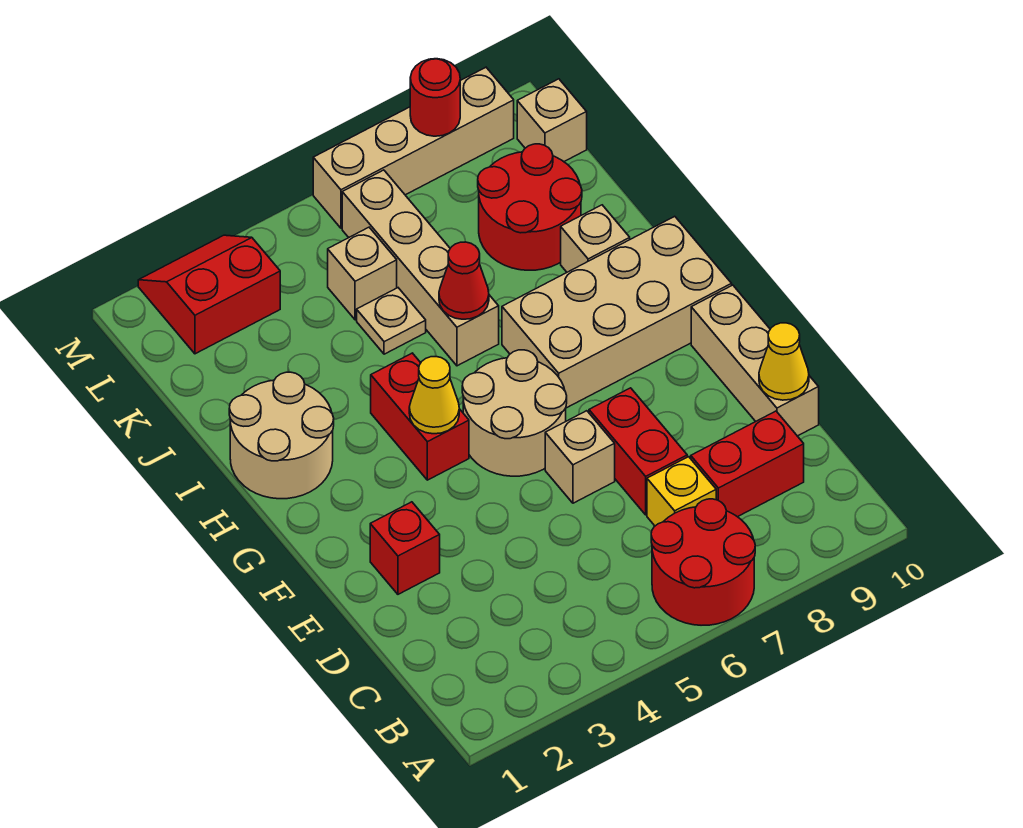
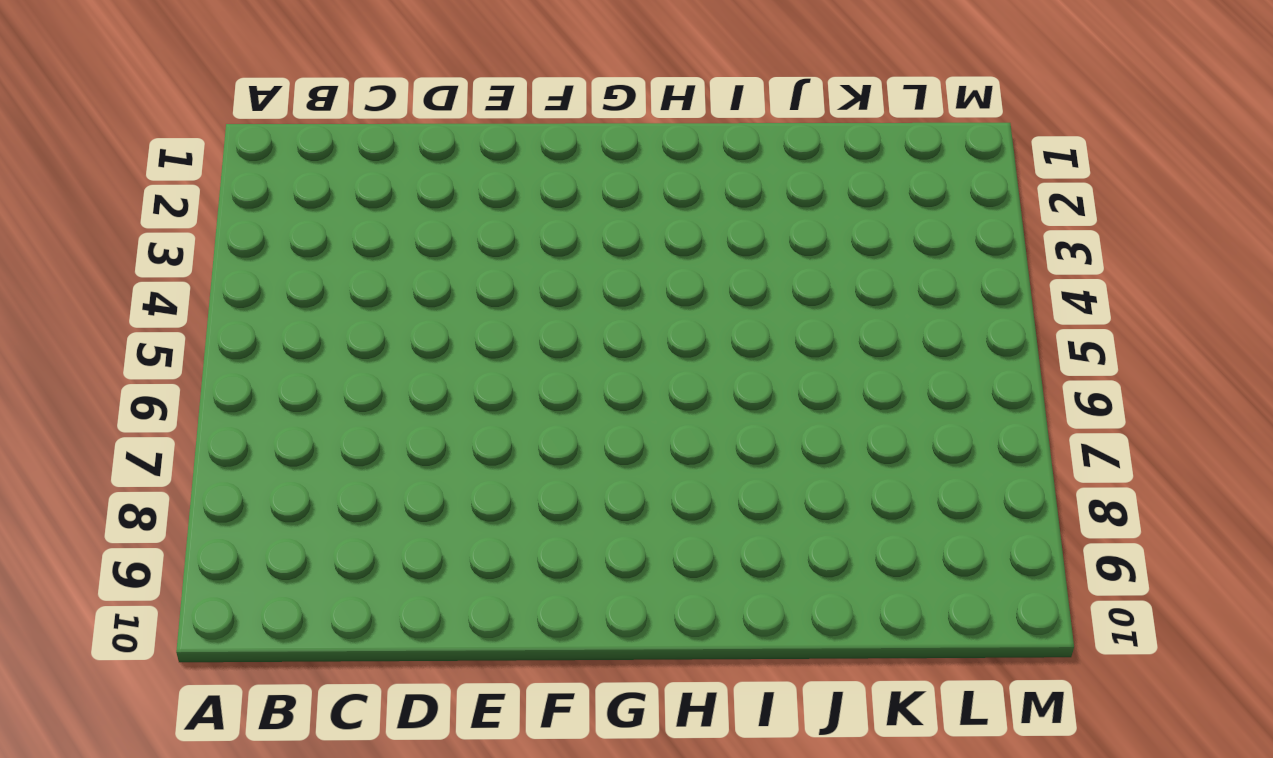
none -> red round brick A6:B7 level 1
none -> yellow brick C7 level 1
none -> red brick C8:C9 level 1

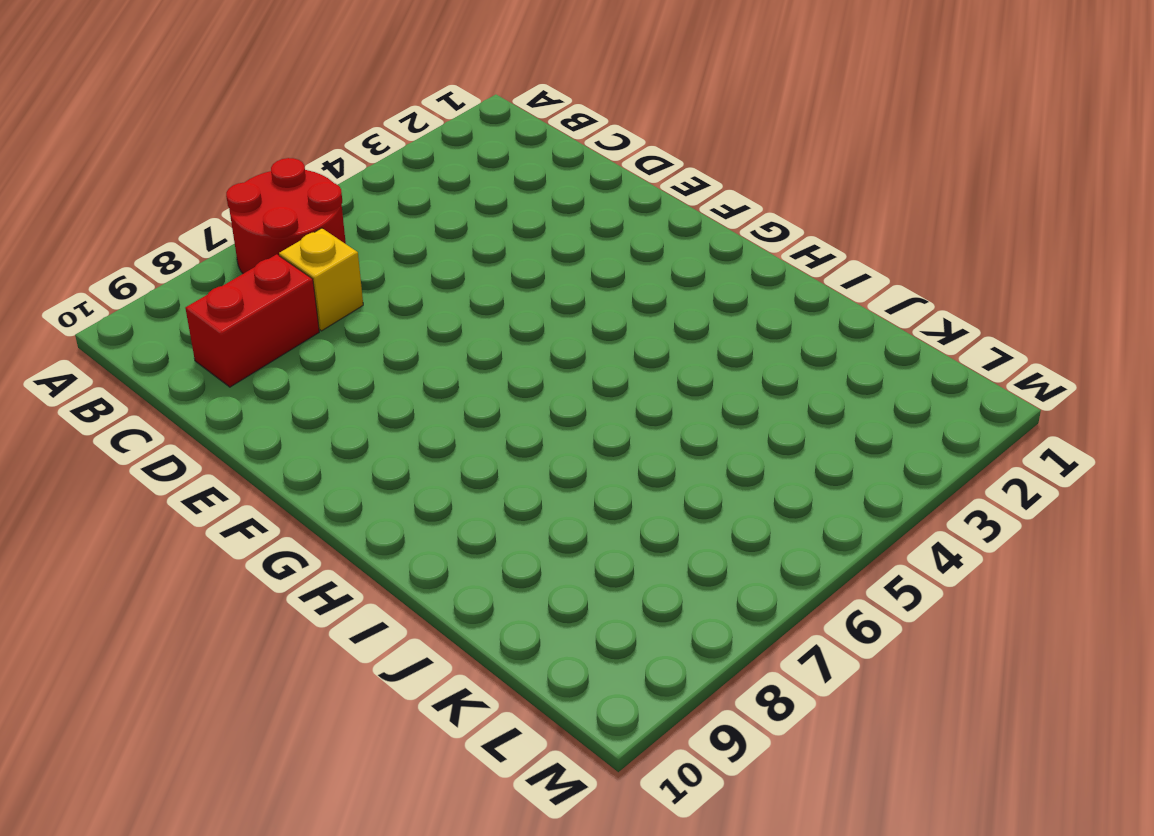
none -> red brick D7:E7 level 1
none -> tan brick D10:F10 level 1
none -> red brick E2 level 1

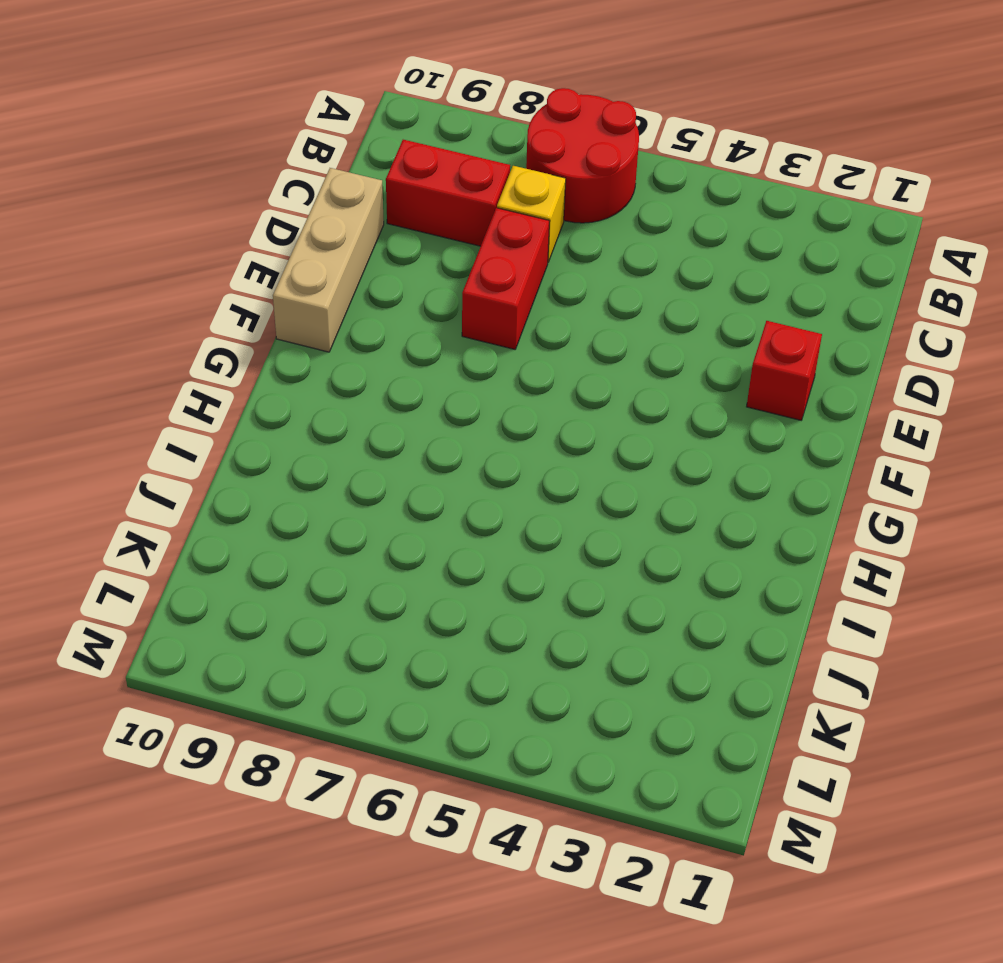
none -> tan brick E6 level 1
none -> tan round brick F5:G6 level 1
none -> red brick G4:H4 level 1

